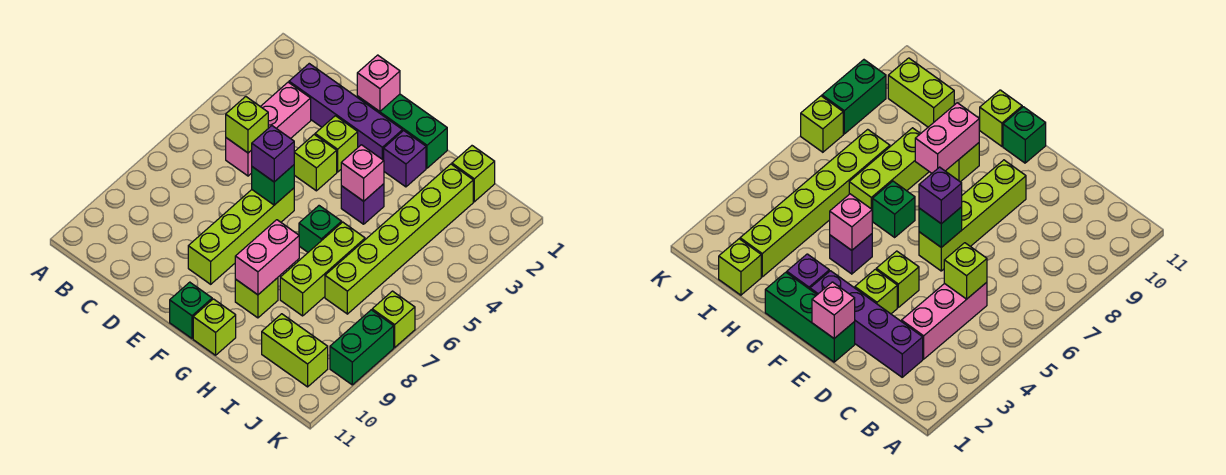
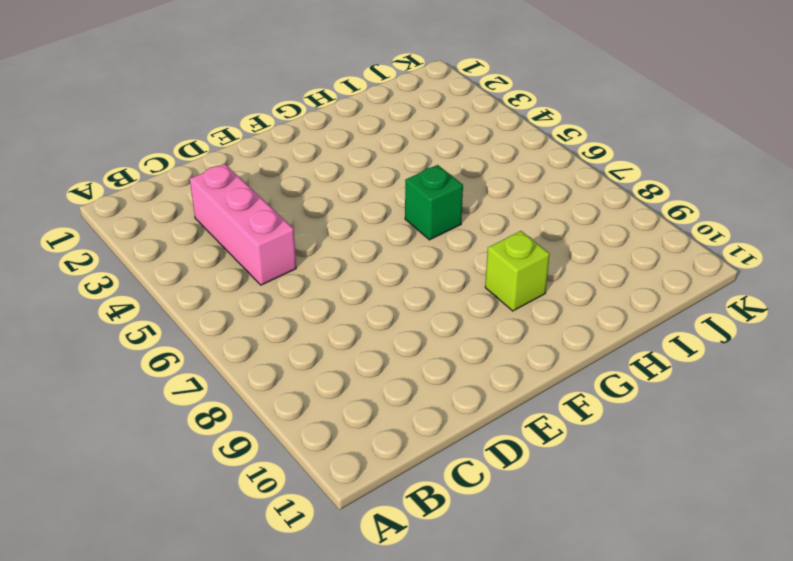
none -> purple brick C2:F2 level 1
none -> green brick E1:G1 level 1
none -> lime brick E3 level 1

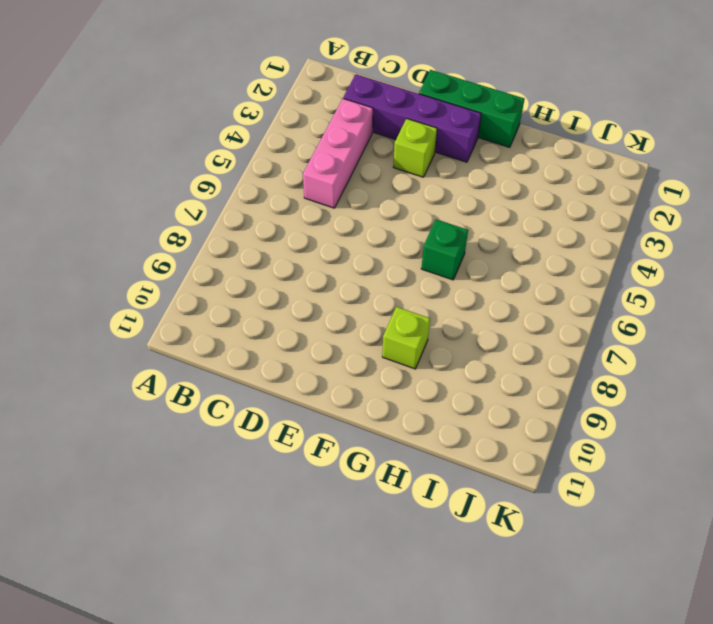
none -> lime brick E4 level 1
none -> lime brick E6:E9 level 1
none -> green brick F11 level 1

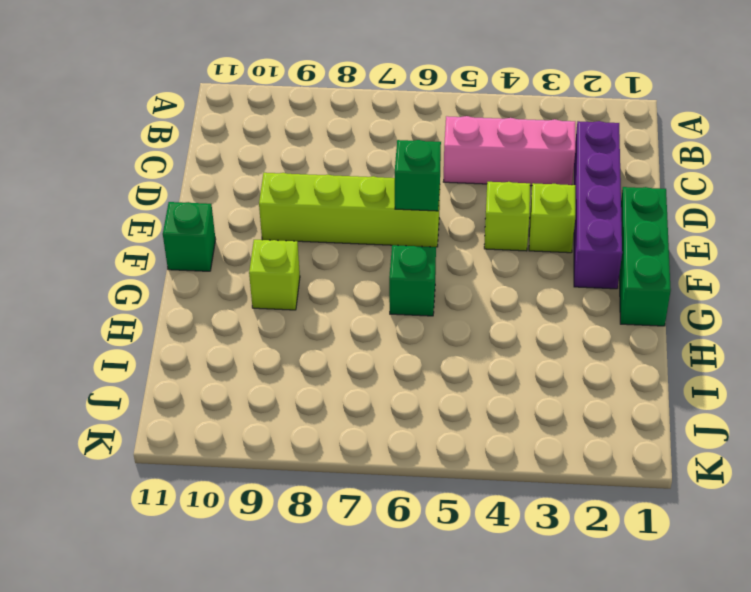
none -> purple brick G2 level 1
none -> purple brick G4 level 1
none -> lime brick G11 level 1

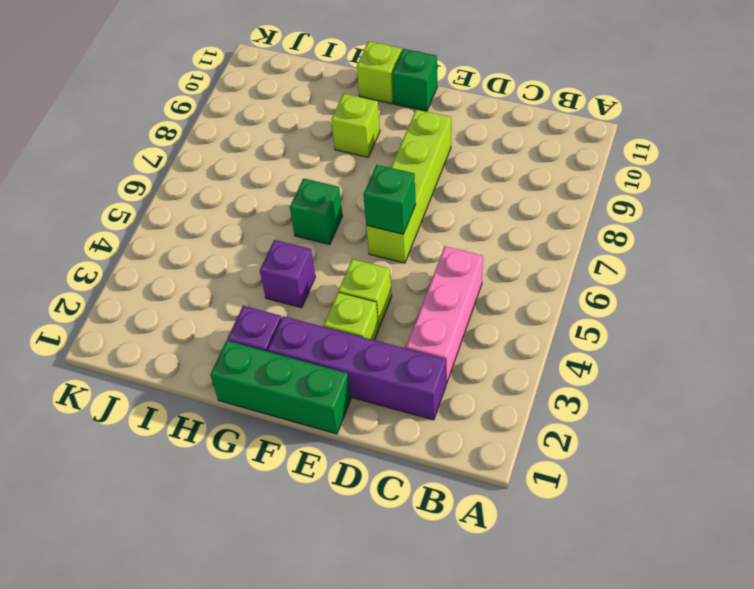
none -> lime brick H6:H8 level 1
none -> lime brick I1 level 1
none -> lime brick I2:I7 level 1

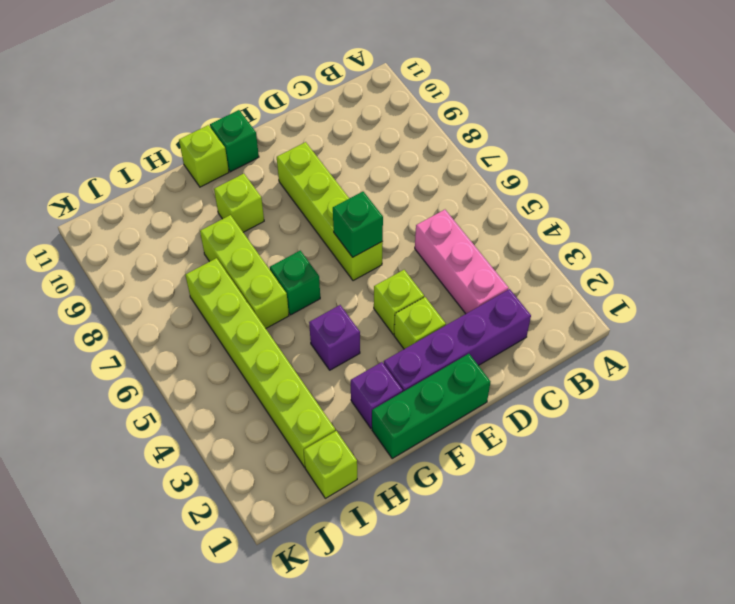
none -> lime brick I10:J10 level 1
none -> lime brick K7 level 1
none -> green brick K8:K9 level 1

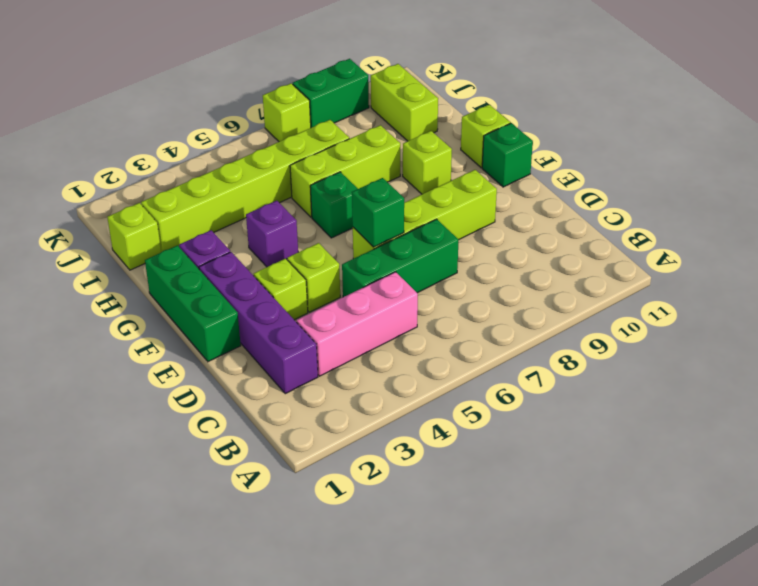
green brick D5:D7 level 1 -> none
none -> lime brick C5 level 2
none -> pink brick E1 level 2
none -> pink brick G4 level 2

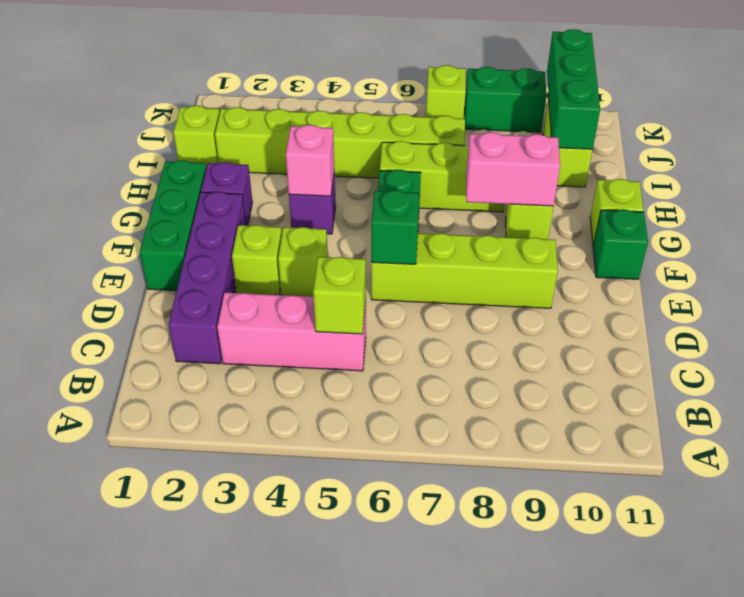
green brick I10:K10 level 2 -> none
none -> pink brick E1 level 2
none -> purple brick E6 level 3

